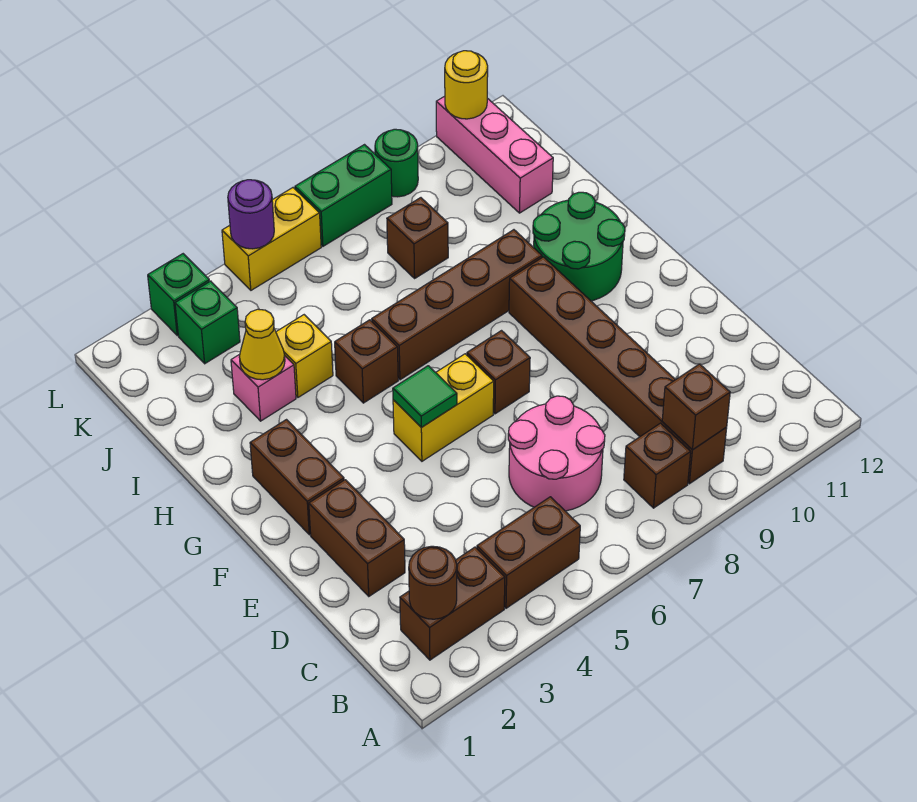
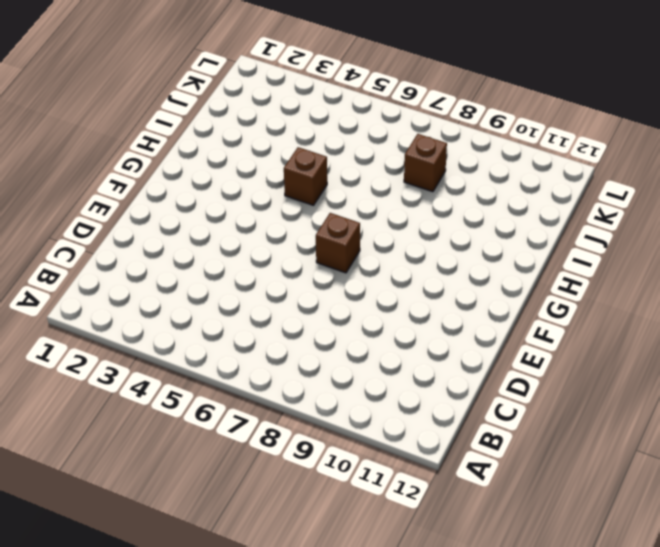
none -> brown brick B2:B3 level 1
none -> brown brick B4:B5 level 1
none -> brown brick B8 level 1

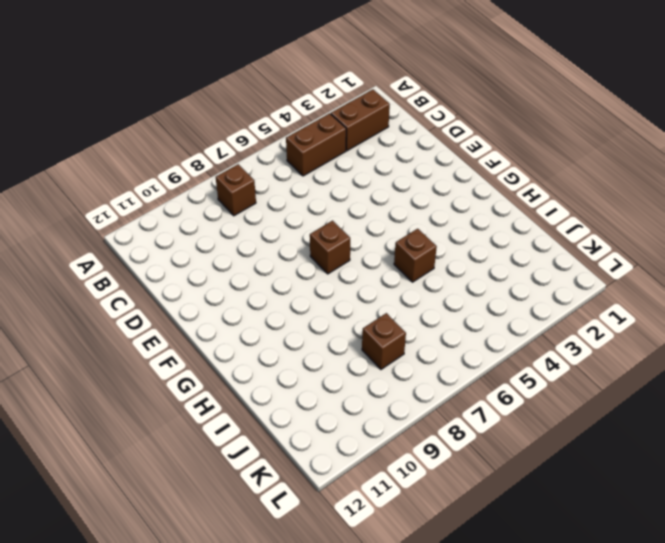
none -> brown brick B9:G9 level 1
none -> pink round brick C6:D7 level 1
none -> brown brick D2:E2 level 1

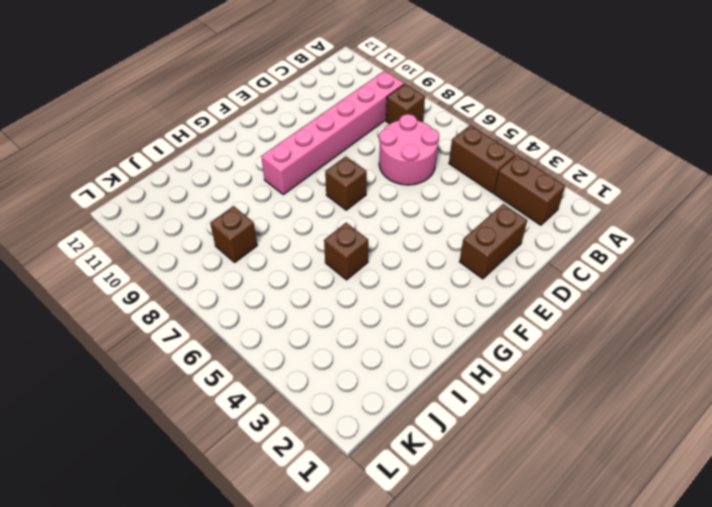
pink brick B9:G9 level 1 -> brown brick B9:G9 level 1
none -> brown brick F2:G2 level 1
none -> yellow brick F5:F6 level 1
none -> green round brick G10:H11 level 1

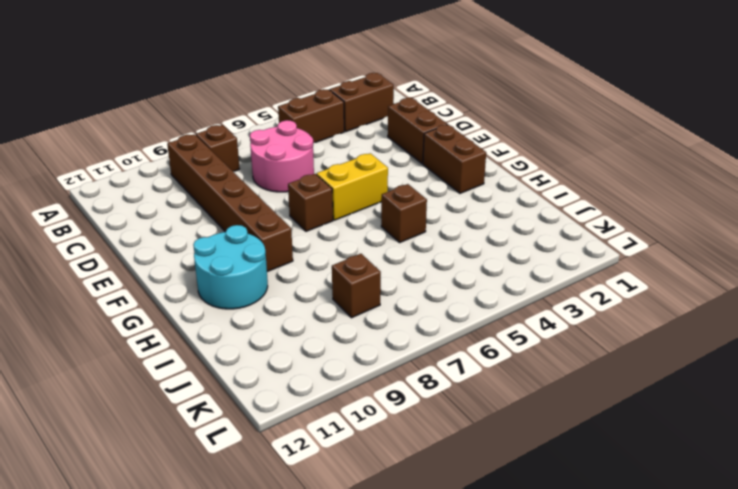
cyan round brick G10:H11 level 1 -> green round brick G10:H11 level 1
none -> brown brick H6:H9 level 1
none -> pink brick I3 level 1
none -> yellow brick I4 level 1

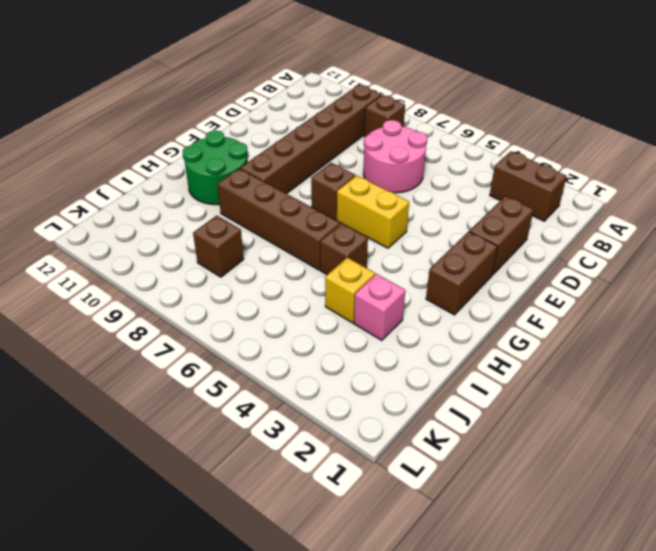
none -> brown brick B4:B5 level 1
none -> pink brick J11:L11 level 1
none -> green brick K3 level 1

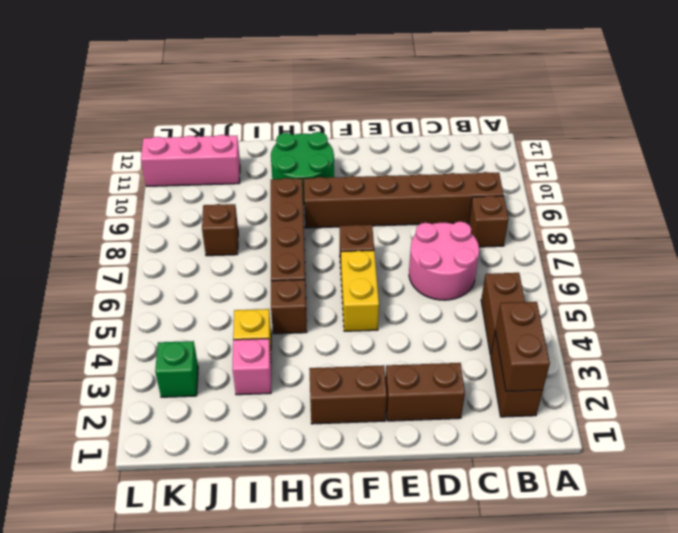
brown brick B2:B3 level 2 -> brown round brick B2 level 2
none -> green brick L3 level 1
none -> yellow brick L5:L6 level 1
none -> green brick L7:L8 level 1

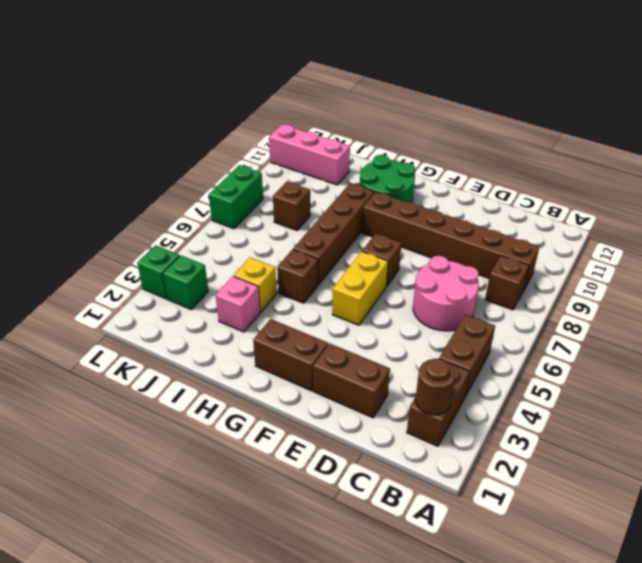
none -> yellow brick L5:L6 level 1
none -> green round brick L9 level 1
none -> brown brick B9 level 2

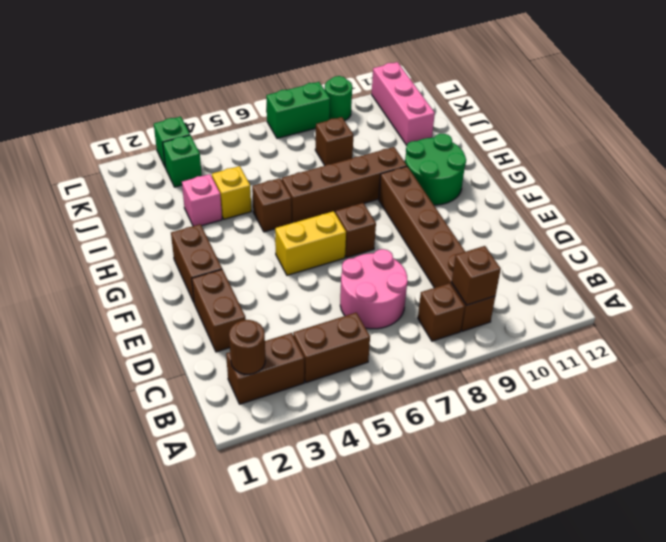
none -> yellow brick L5:L6 level 1
none -> green tile F5 level 2
none -> yellow cone I3 level 2

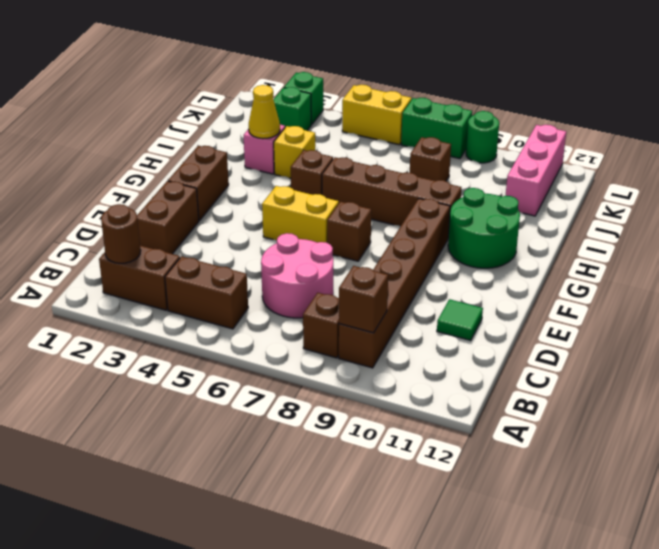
green tile D11 level 1 -> green tile F5 level 2
none -> purple round brick L5 level 2
none -> yellow round brick L11 level 2

